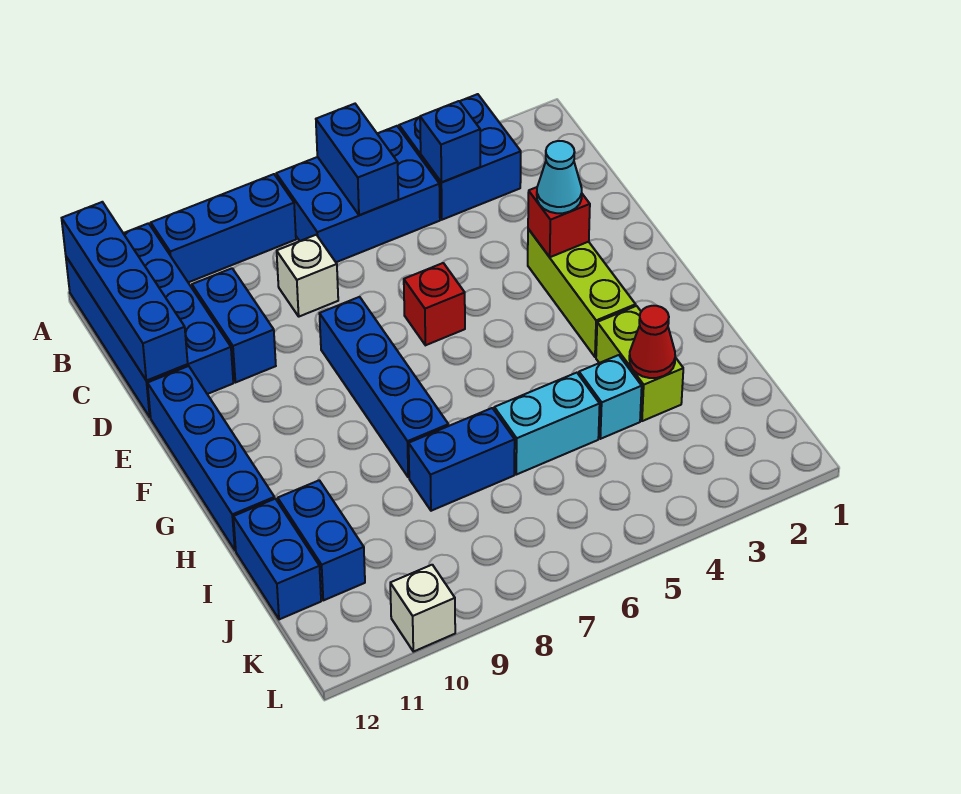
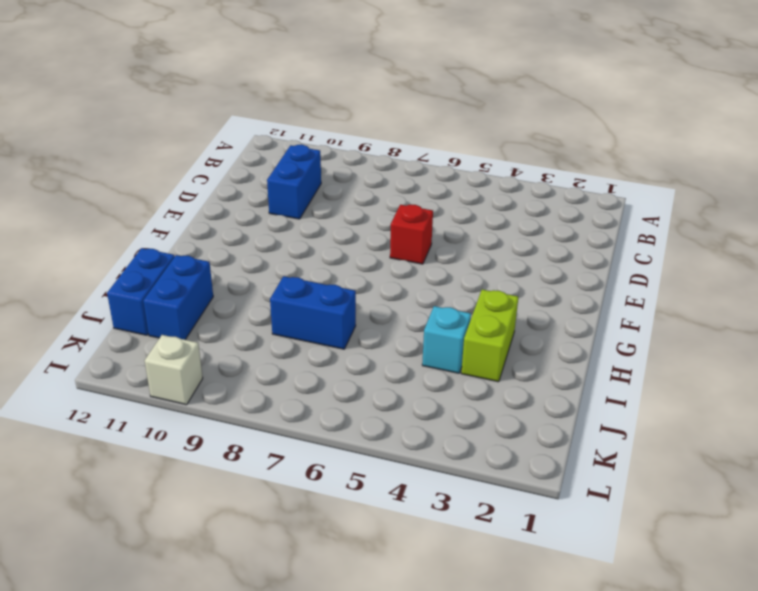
none -> blue brick A3:B4 level 1
none -> blue brick A5:B7 level 1
none -> blue brick A8:A10 level 1

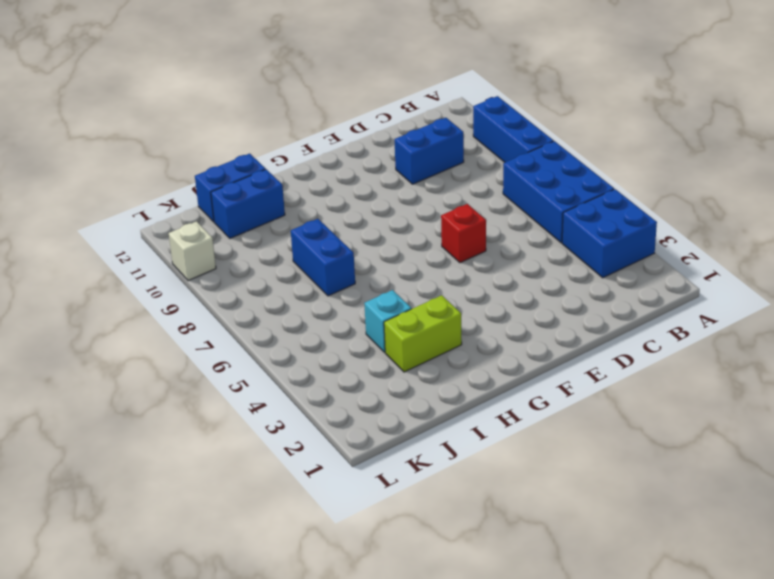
none -> blue brick A11:D12 level 1
none -> white brick C8 level 1
none -> lime brick E3:G3 level 1

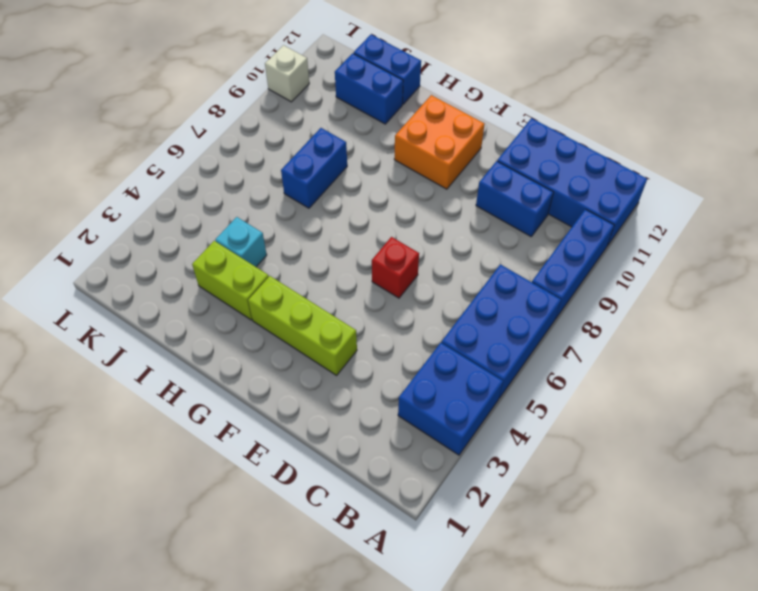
orange brick F10:G11 level 1 -> none
none -> white brick C8 level 1
none -> blue brick E8:H8 level 1
none -> blue brick E12:H12 level 1

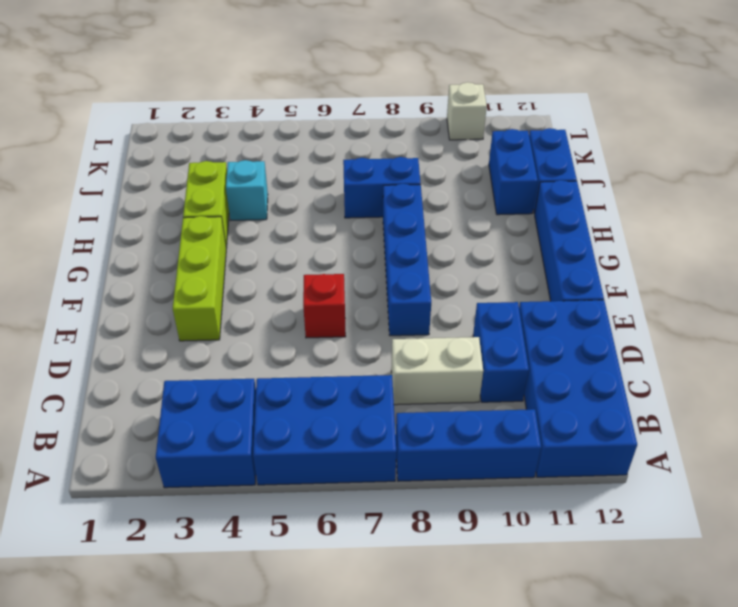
white brick C8:C9 level 1 -> white brick C8 level 1
none -> cyan brick I5:I6 level 1
none -> blue brick A6:B6 level 2
none -> blue brick A12:D12 level 2

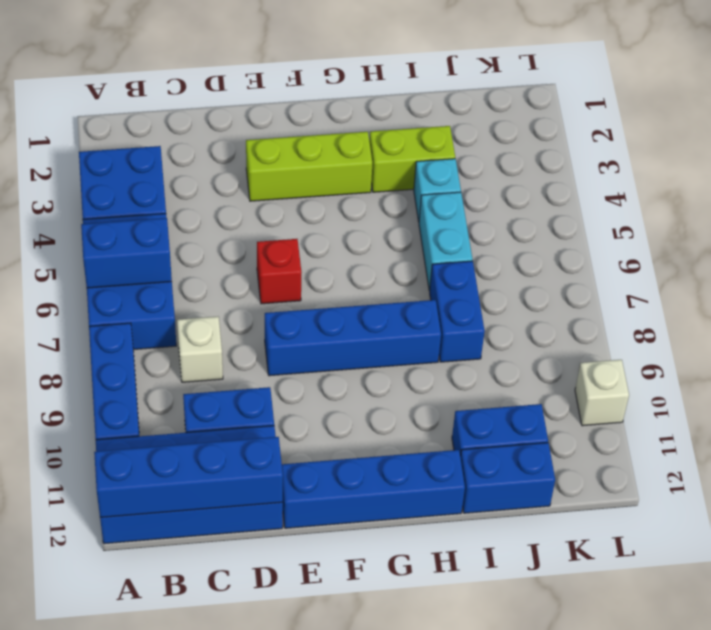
none -> blue brick B4 level 2
none -> red brick E3 level 2
none -> red cone I3 level 2

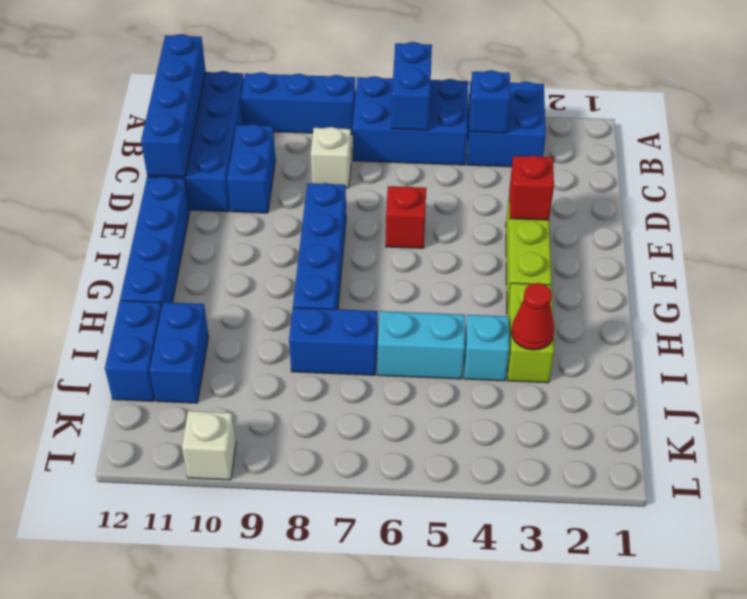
none -> cyan cone E3 level 3

